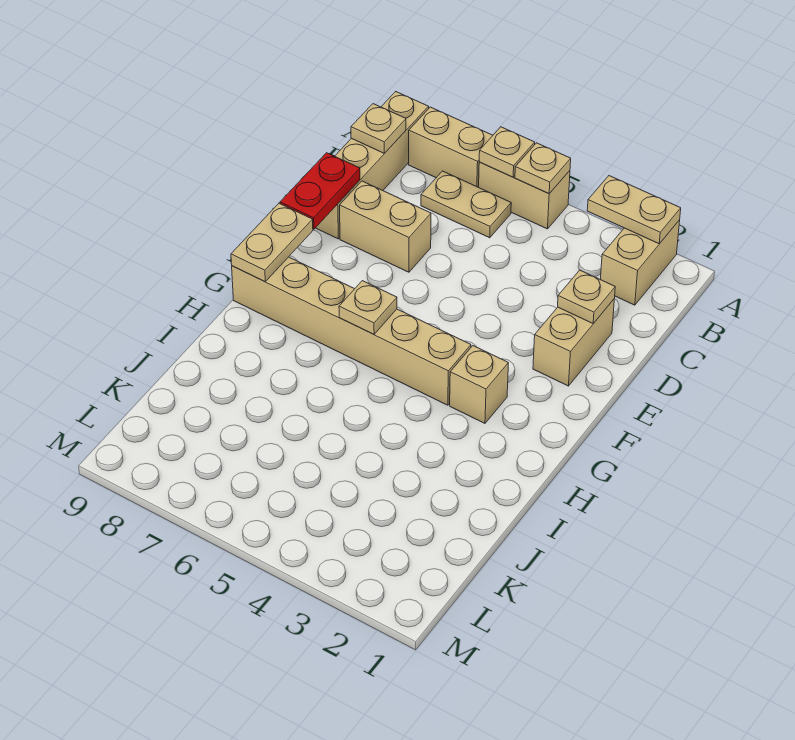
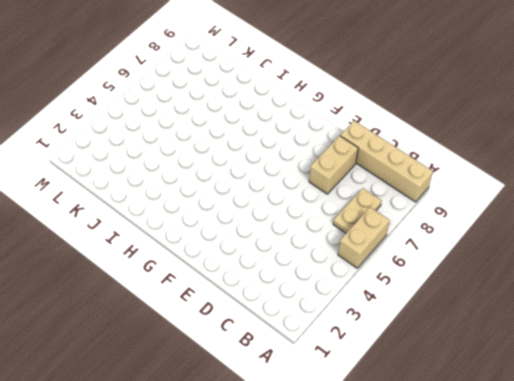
none -> tan brick A2:B2 level 1
none -> tan brick A7:A8 level 1
none -> tan brick D2:E2 level 1

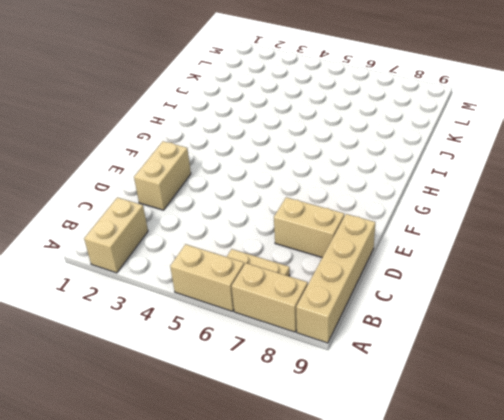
none -> tan brick G3 level 1
none -> tan brick G4:G9 level 1
none -> tan plate A2:A3 level 2

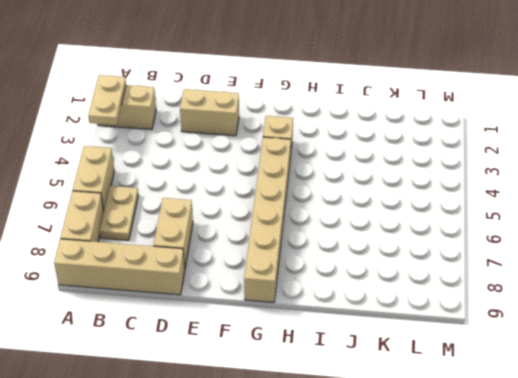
none -> tan plate A5 level 2
none -> tan plate A6 level 2
none -> tan plate B9 level 2

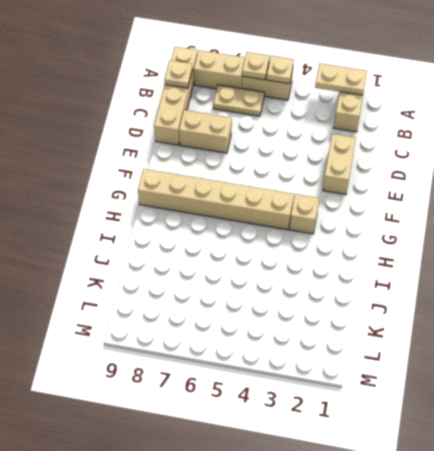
none -> tan plate D2 level 2
none -> red plate D9:E9 level 2
none -> tan plate F9:G9 level 2

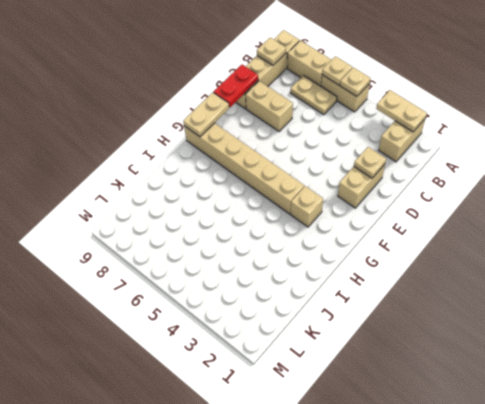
none -> tan plate G6 level 2

